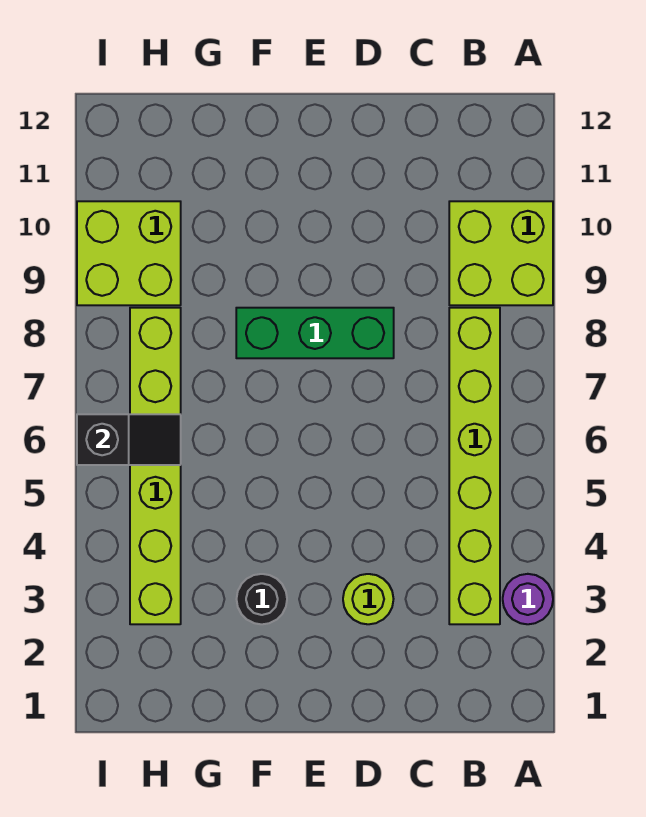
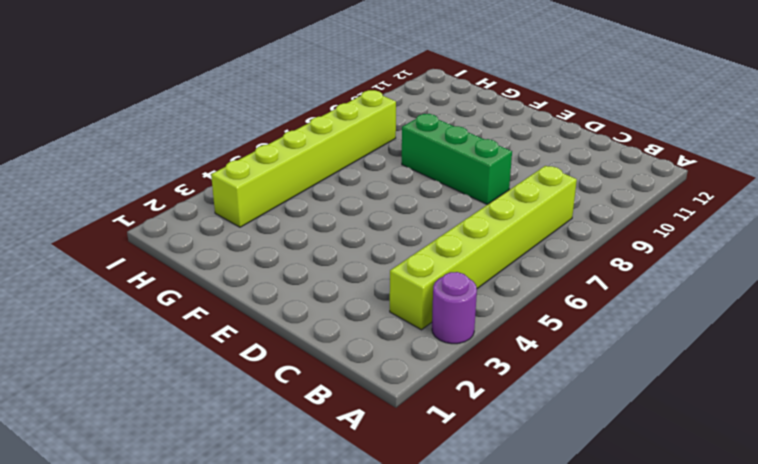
none -> lime brick A9:B10 level 1
none -> lime round brick D3 level 1

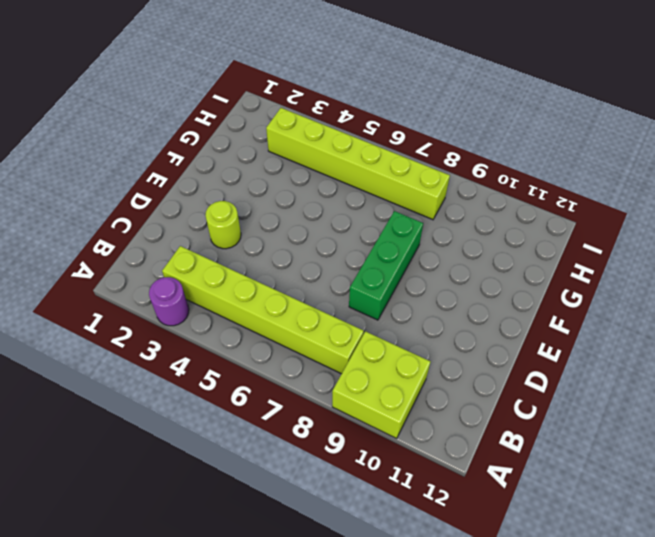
none -> black round brick F3 level 1
none -> lime brick H9:I10 level 1

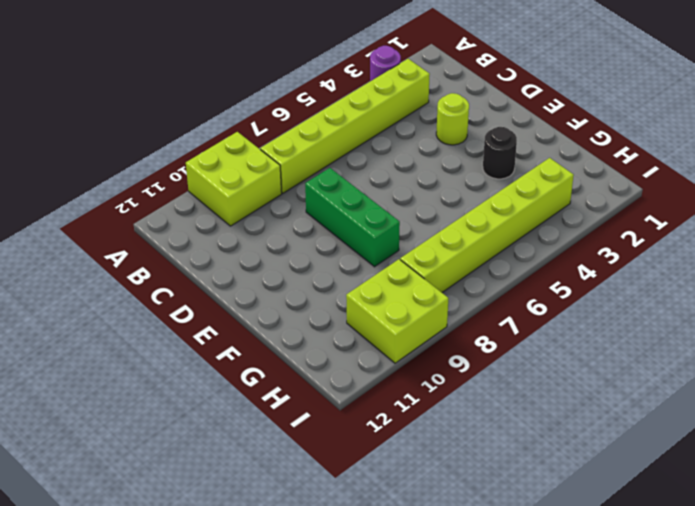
none -> black slope H6:I6 level 2 top I

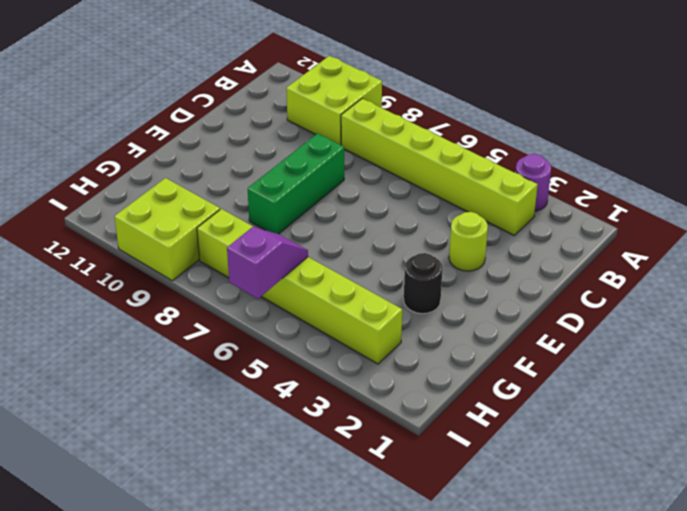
purple slope H6:I6 level 2 top I -> black slope H6:I6 level 2 top I

